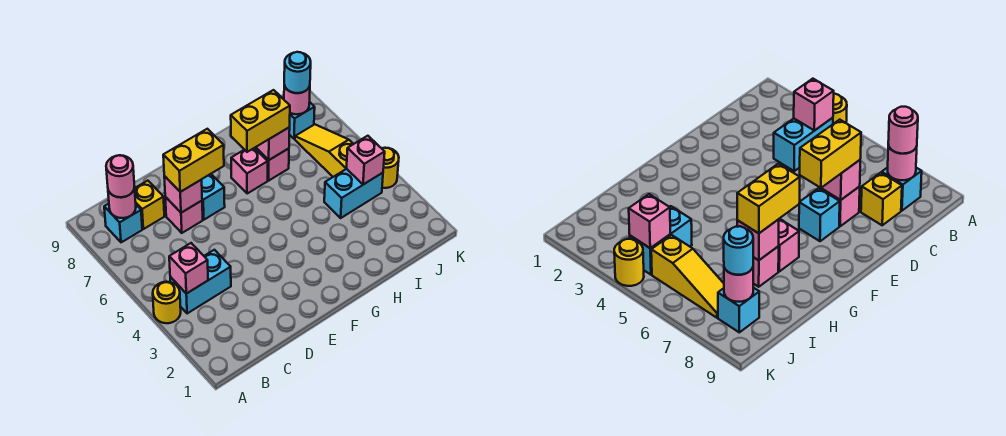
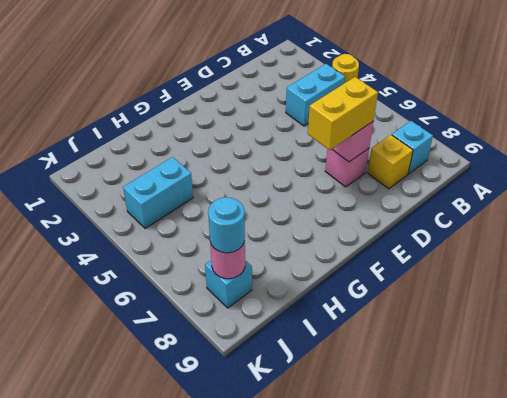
none -> cyan brick E7 level 1
none -> pink brick G7 level 1
none -> pink brick H7 level 1

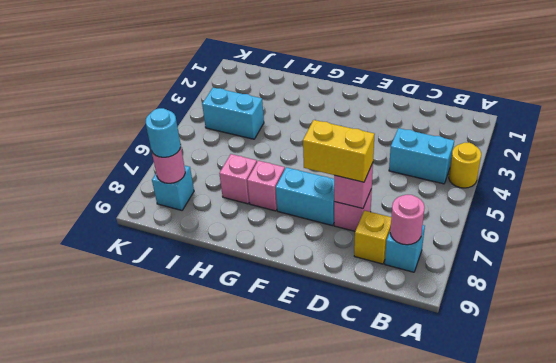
cyan brick E7:F7 level 1 -> cyan brick E7 level 1
none -> yellow slope J5:J7 level 1 top 5
none -> yellow round brick K4 level 1
none -> pink brick B4 level 2

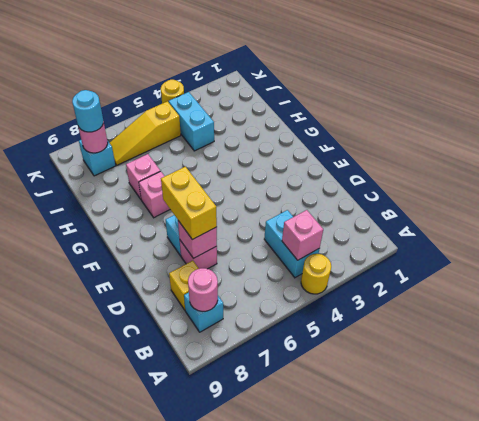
none -> pink brick H7 level 2
none -> pink brick J4 level 2
none -> pink round brick B8 level 3

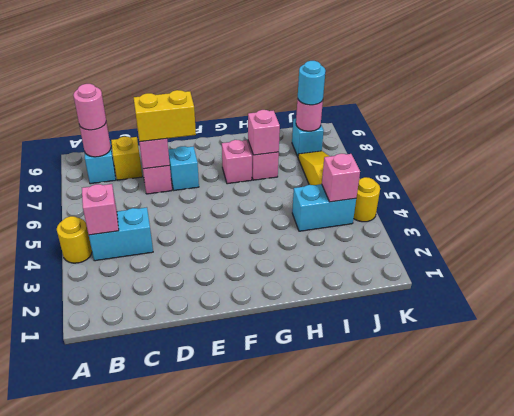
none -> yellow brick G7:H7 level 3

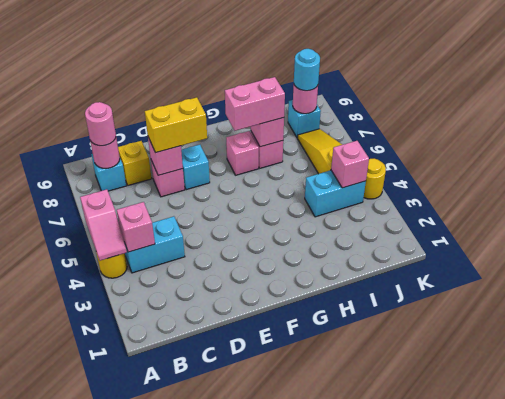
pink slope A4:A5 level 2 top 5 -> none
pink brick G7:H7 level 3 -> yellow brick G7:H7 level 3

